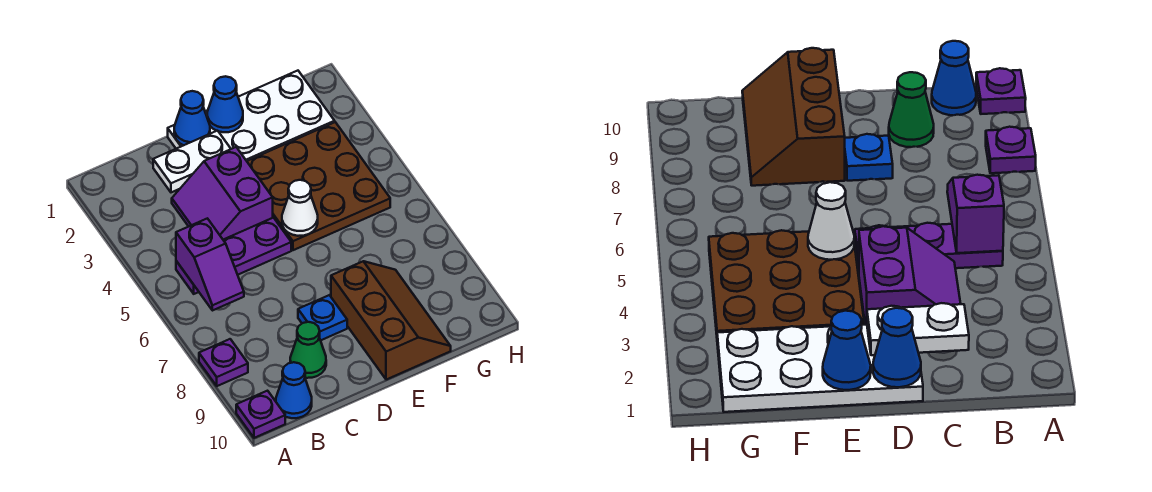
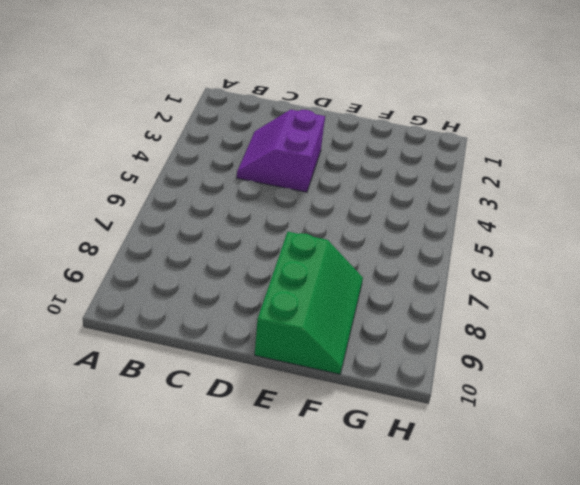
green slope E8:F10 level 1 top E -> brown slope E8:F10 level 1 top E
none -> purple plate A8 level 1
none -> purple plate A10 level 1
none -> purple plate B5:D5 level 1

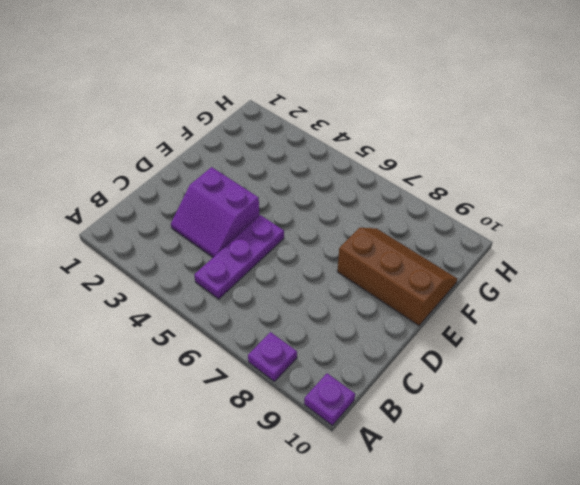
none -> blue cone B10 level 1
none -> green cone C9 level 1
none -> white plate D1:G2 level 1

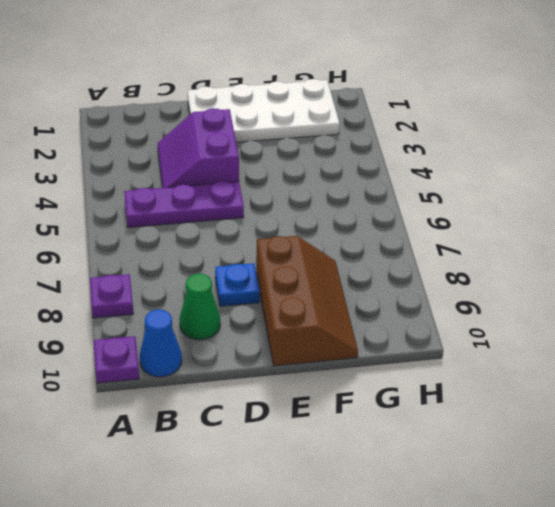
none -> brown plate E3:G5 level 1
none -> purple slope B5:B6 level 2 top 5
none -> white plate C2:D2 level 2

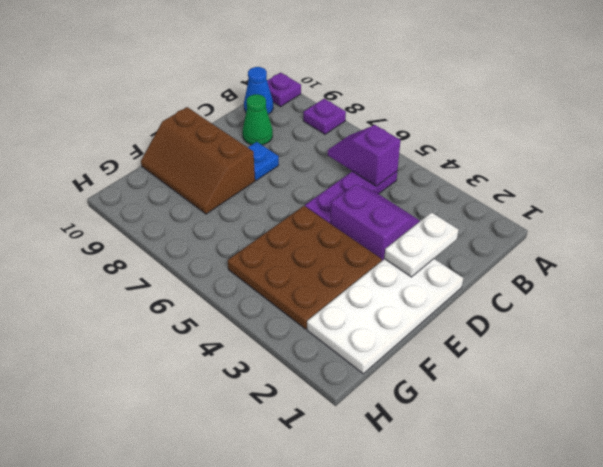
none -> blue cone D1 level 2
none -> blue cone E1 level 2
none -> white cone E5 level 2

